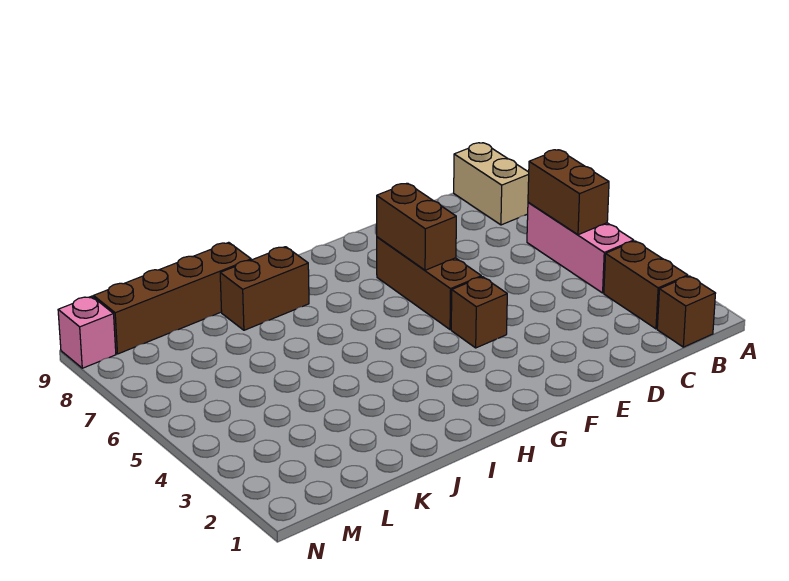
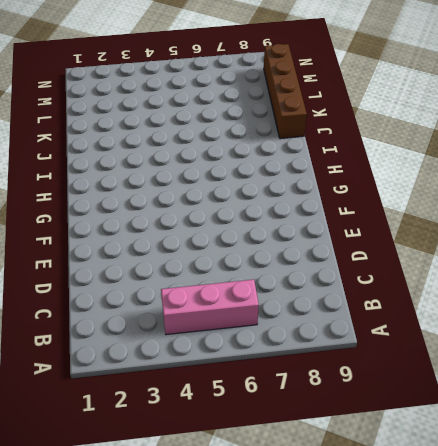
none -> brown brick B1 level 1
none -> brown brick B2:B3 level 1

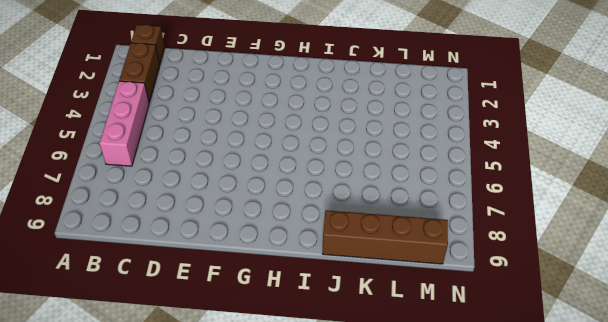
none -> tan brick B8:B9 level 1
none -> brown brick F4 level 1

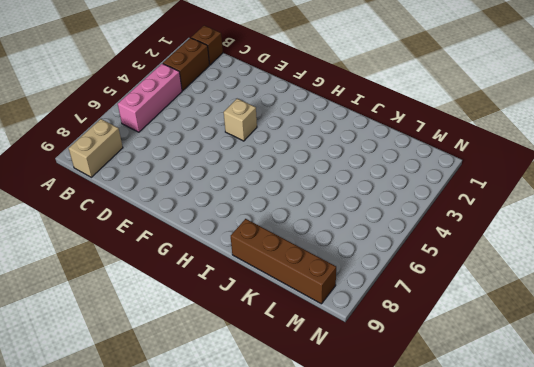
tan brick F4 level 1 -> brown brick F4 level 1
none -> brown brick F5:F7 level 1
none -> brown brick I8:J8 level 1

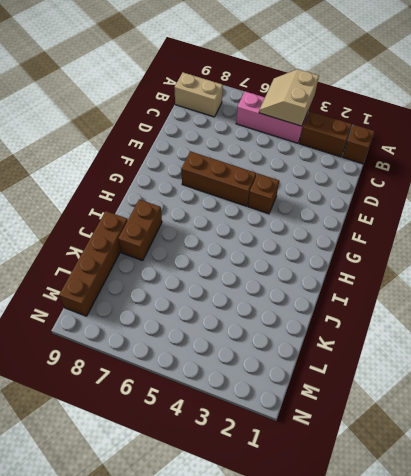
tan slope A4:B5 level 2 top 4 -> brown brick B5:B6 level 2
none -> pink brick N9 level 1
none -> brown brick F6:F7 level 2

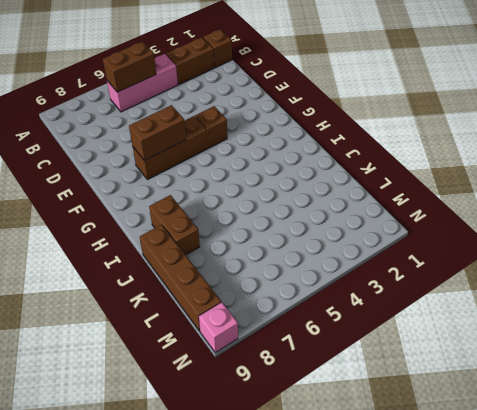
none -> tan brick B8:B9 level 1

